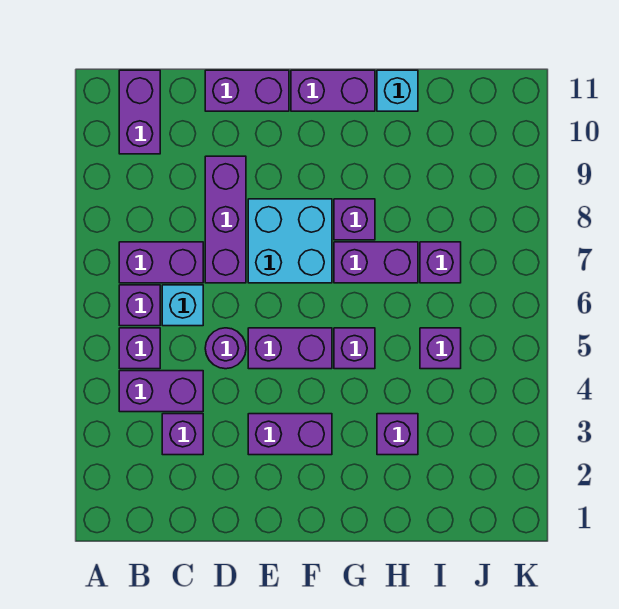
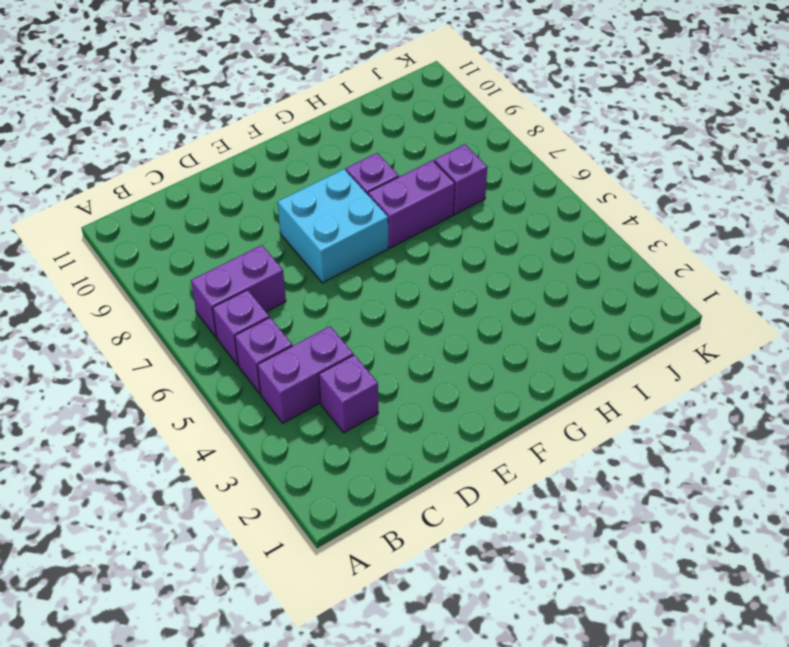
none -> purple brick B10:B11 level 1
none -> cyan brick C6 level 1
none -> purple round brick D5 level 1

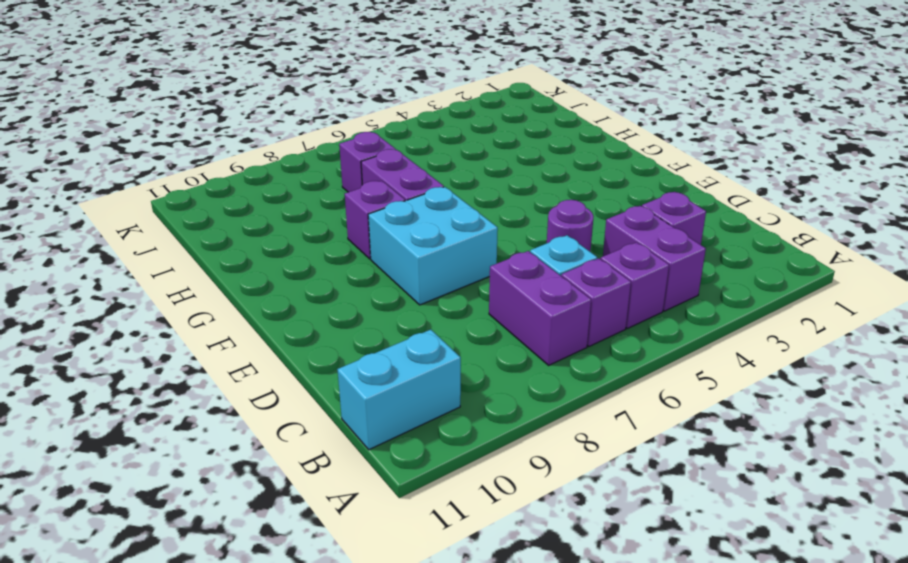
cyan brick B10:B11 level 1 -> purple brick B10:B11 level 1
none -> purple brick D7:D9 level 1
none -> purple brick D11:E11 level 1
none -> purple brick E3:F3 level 1

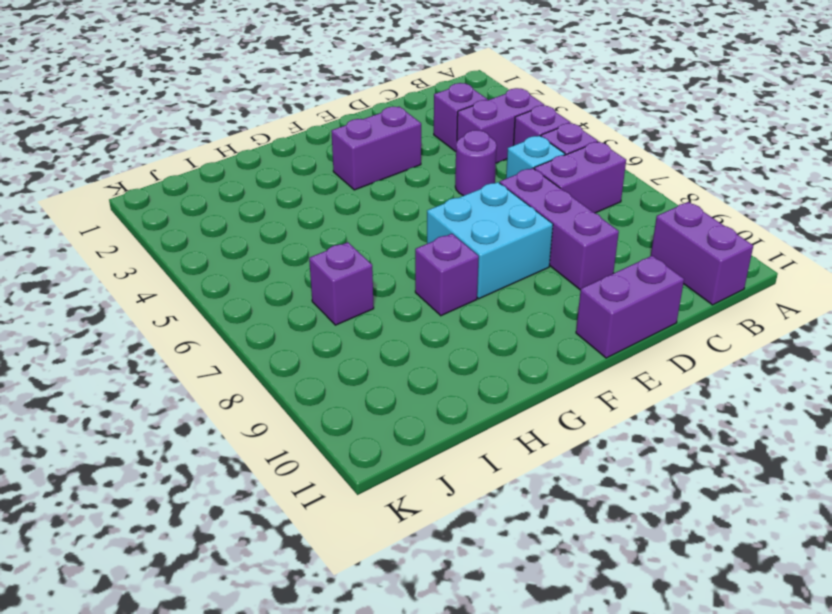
none -> purple brick E5:F5 level 1
none -> purple brick F11:G11 level 1
none -> purple brick G5 level 1

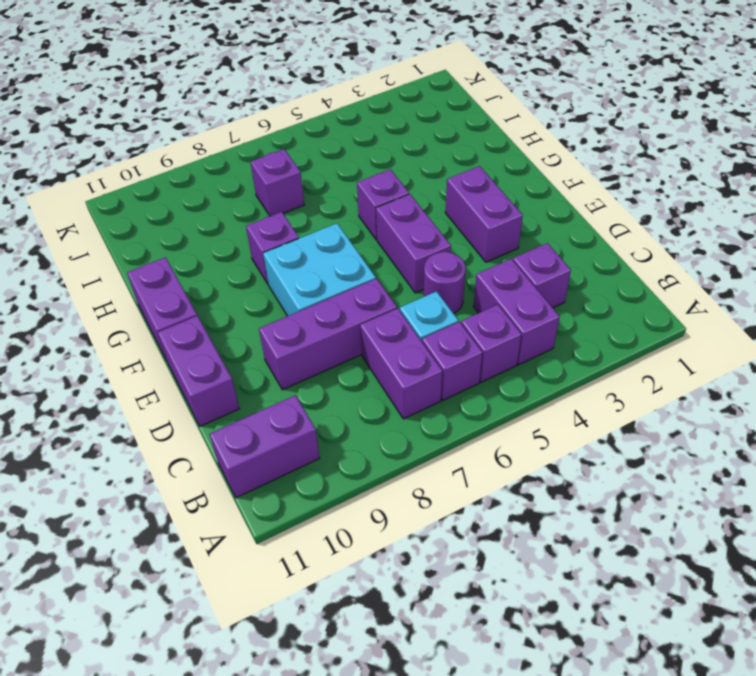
none -> purple brick G7:H7 level 1
none -> purple brick H3 level 1
none -> cyan brick H11 level 1

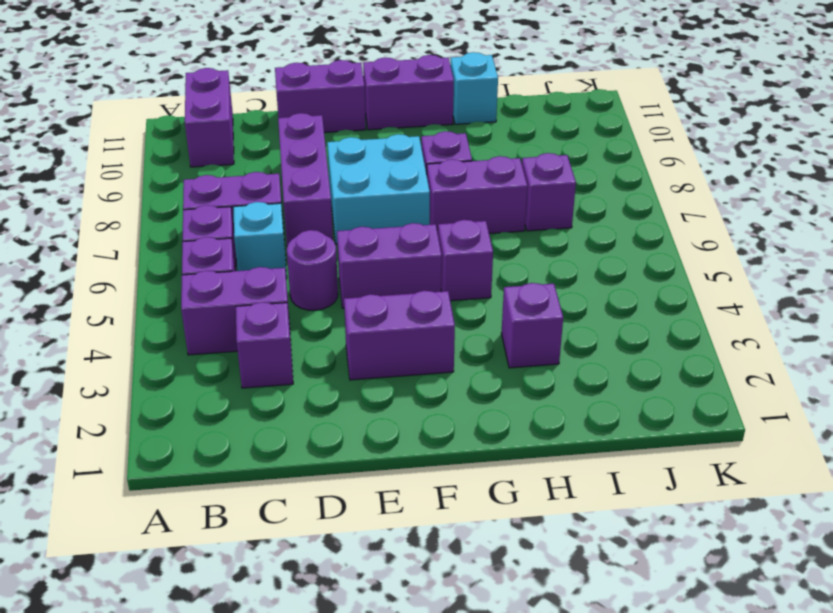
none -> purple brick I5 level 1

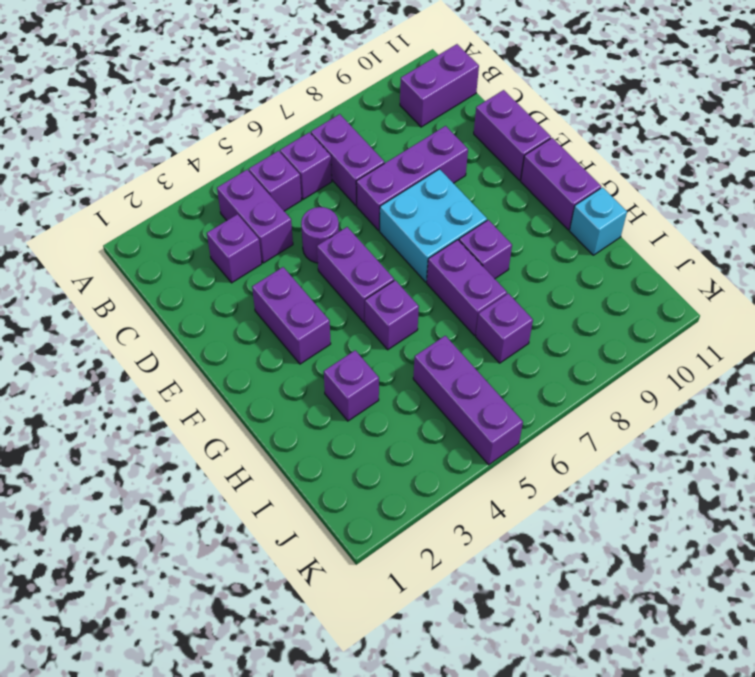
purple brick I5:K5 level 1 -> purple brick I5 level 1
none -> cyan brick C6 level 1

